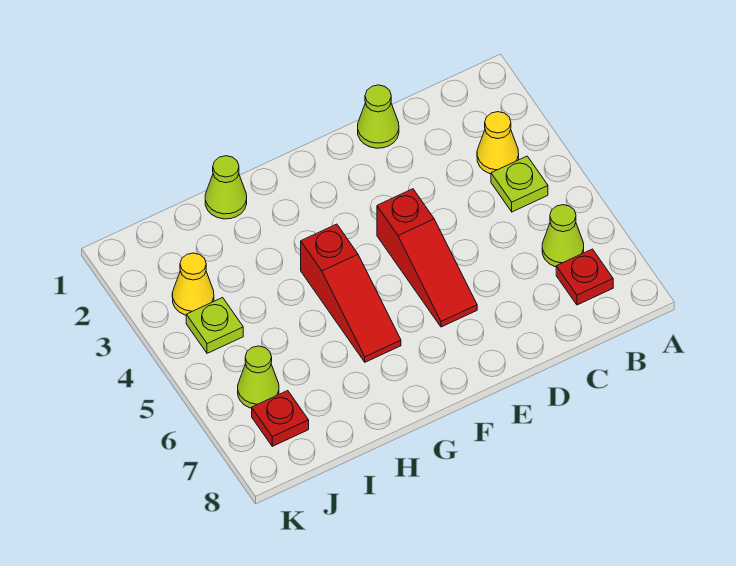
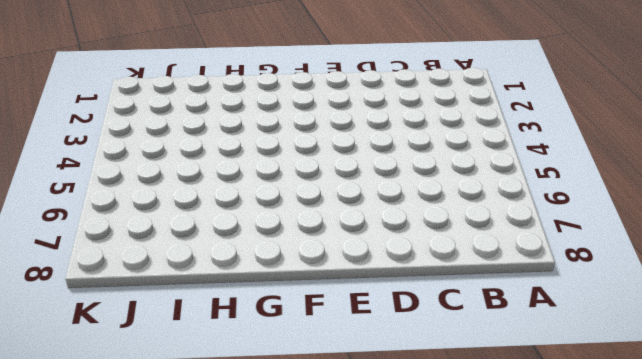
none -> yellow cone B3 level 1
none -> lime plate B4 level 1
none -> lime cone B6 level 1

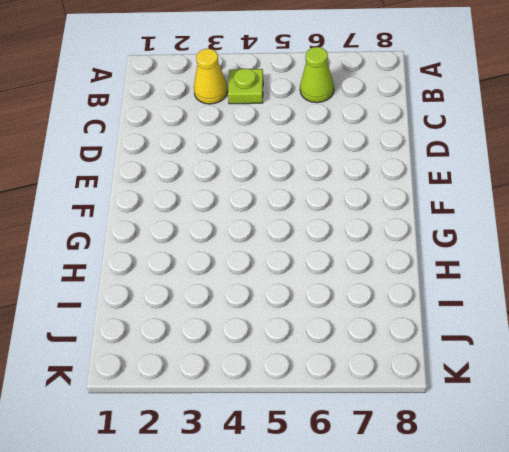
none -> red plate B7 level 1
none -> lime cone D1 level 1
none -> red slope E4:E6 level 1 top 4

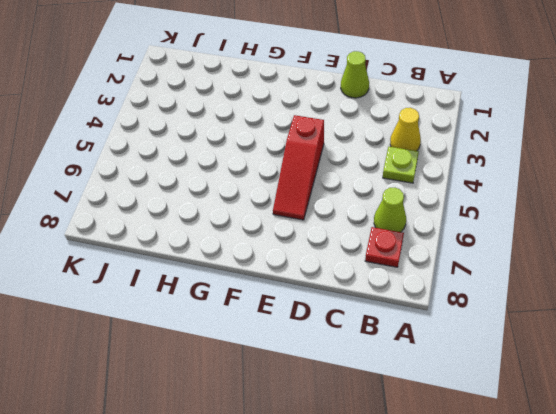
none -> red slope G4:G6 level 1 top 4
none -> lime cone H1 level 1
none -> yellow cone J3 level 1

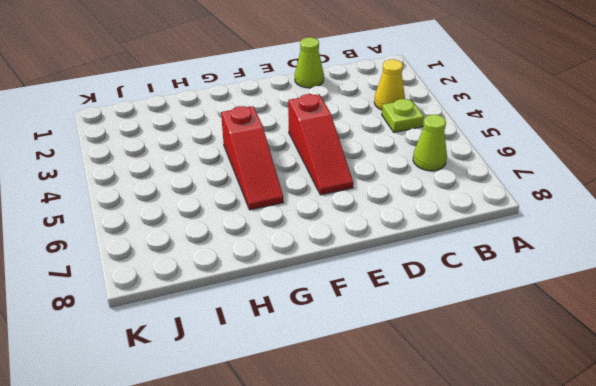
none -> red plate B7 level 1
none -> lime cone H1 level 1
none -> yellow cone J3 level 1

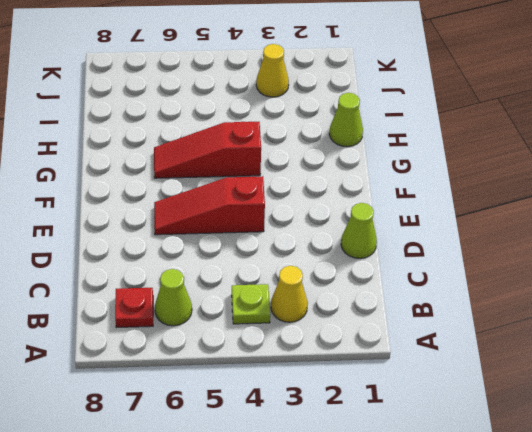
none -> lime plate J4 level 1
none -> lime cone J6 level 1
none -> red plate J7 level 1

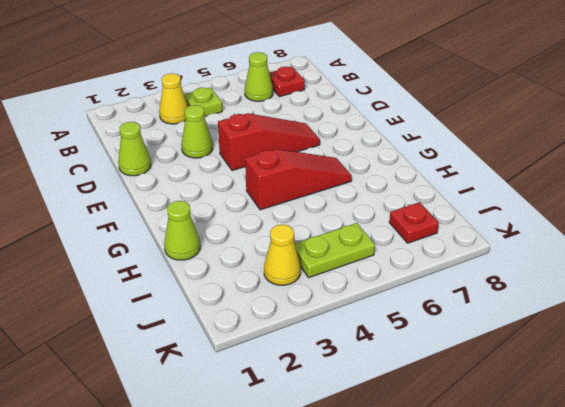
lime cone D3 level 1 -> lime cone J6 level 1
lime plate J4:J5 level 1 -> lime plate J4 level 1

